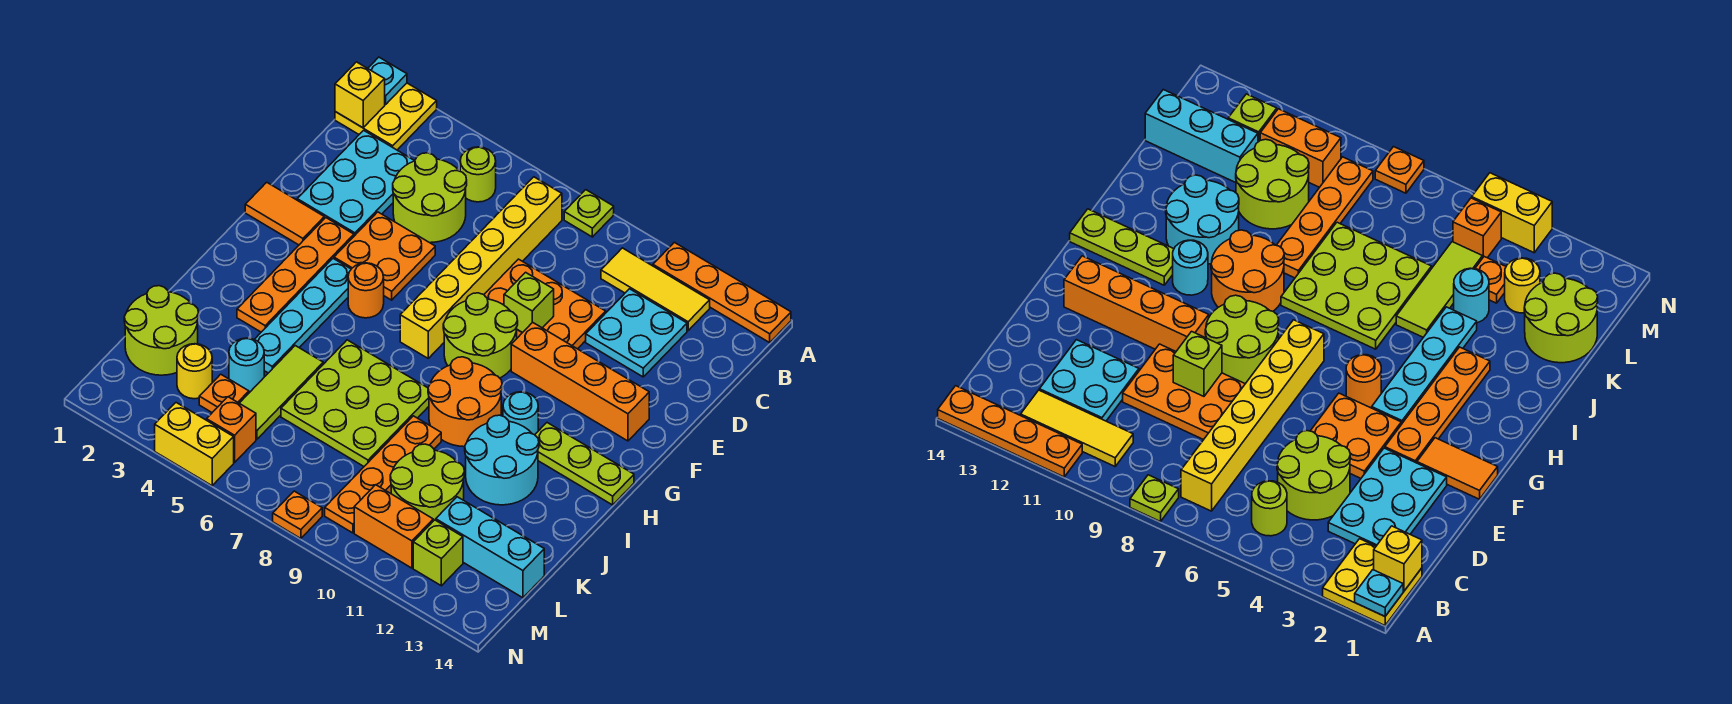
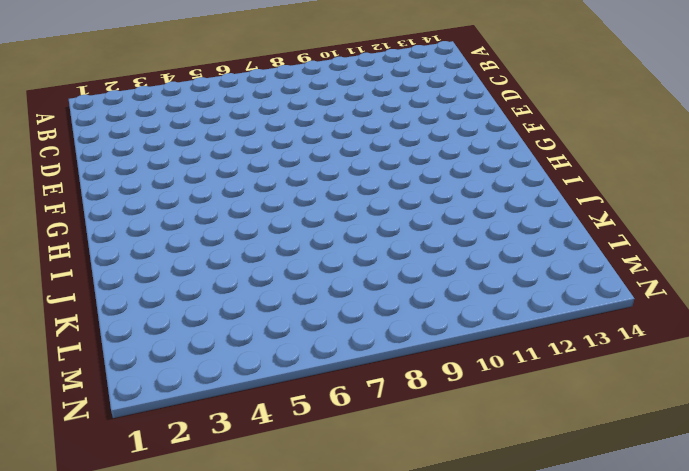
none -> yellow plate A1:B2 level 1
none -> lime plate A8 level 1
none -> orange plate A11:A14 level 1
none -> lime round brick B5 level 1

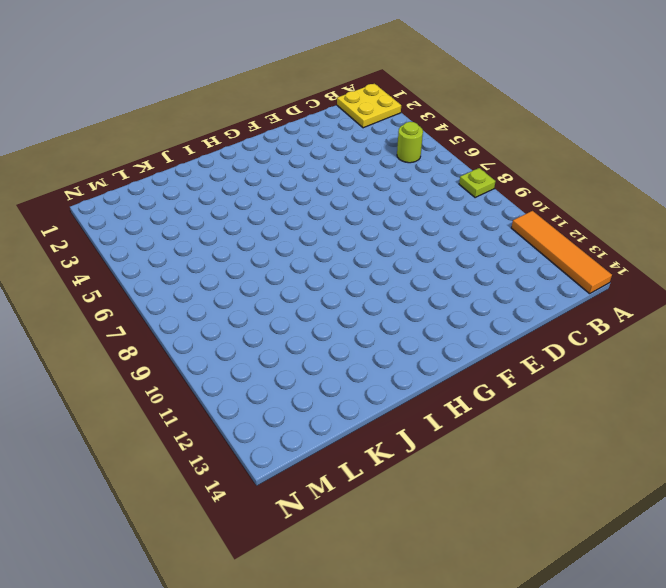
orange tile A11:A14 level 1 -> orange plate A11:A14 level 1
none -> yellow brick B7:G7 level 1
none -> yellow tile B10:B12 level 1
none -> cyan plate C2:E3 level 1
none -> lime round brick C4:D5 level 1

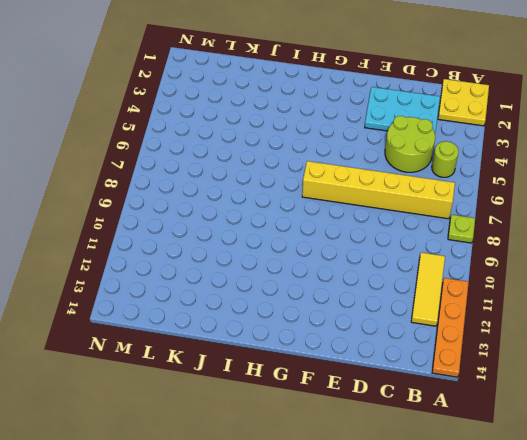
none -> cyan plate C11:D12 level 1
none -> orange plate D8:E10 level 1
none -> orange plate E4:F5 level 1
none -> orange tile F1:F2 level 1

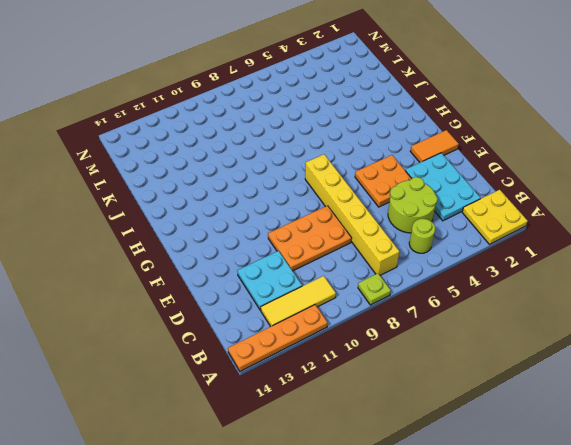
none -> orange plate F3:I3 level 1
none -> lime round brick F8:G9 level 1
none -> orange brick F10:F13 level 1
none -> cyan plate G4:J4 level 1

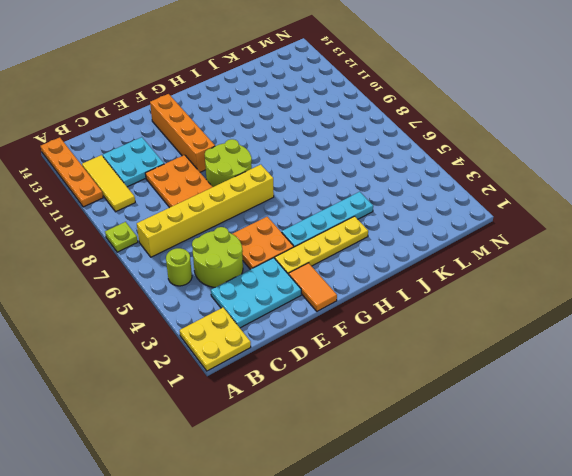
yellow plate F3:I3 level 1 -> orange plate F3:I3 level 1
none -> orange round brick G5 level 1
none -> orange round brick H9:I10 level 1
none -> cyan round brick H11 level 1
none -> lime plate H12:H14 level 1

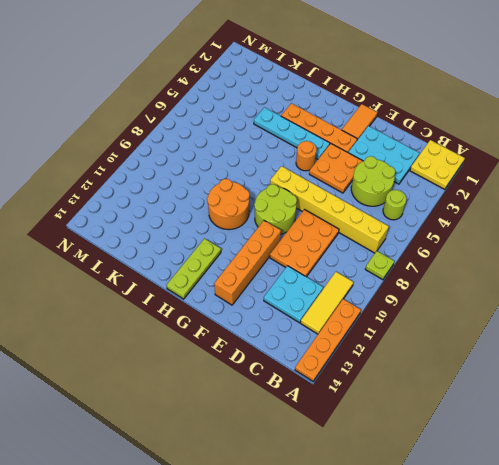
none -> cyan round brick H11 level 1
none -> lime plate I6:K8 level 1
none -> cyan round brick I11:J12 level 1
none -> lime tile J5:L5 level 1

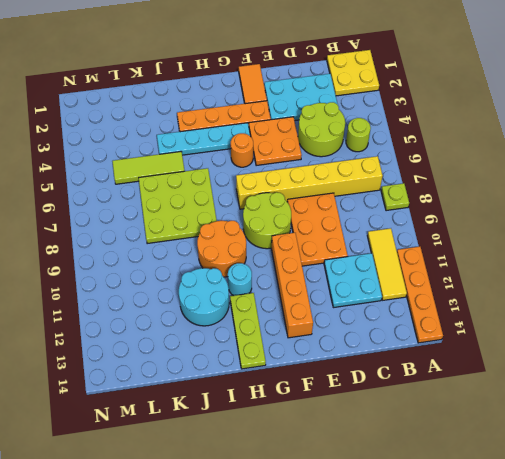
none -> orange plate J9:M9 level 1
none -> lime round brick K1:L2 level 1
none -> cyan round brick K4 level 1
none -> lime round brick K10:L11 level 1

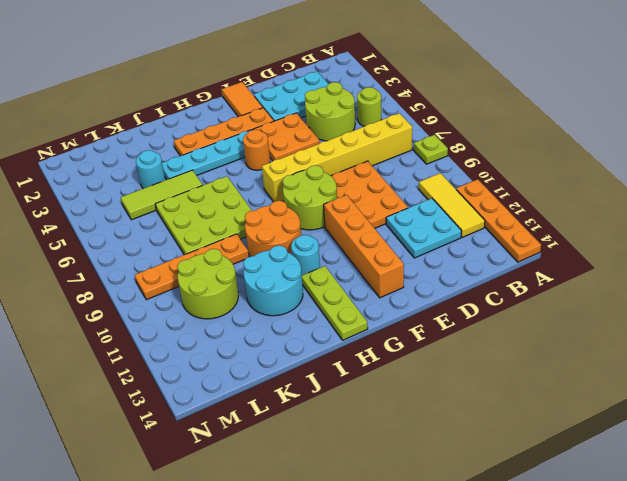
none -> yellow plate A1:B2 level 1
none -> lime round brick K1:L2 level 1
none -> yellow round brick L3 level 1
none -> orange plate L4 level 1

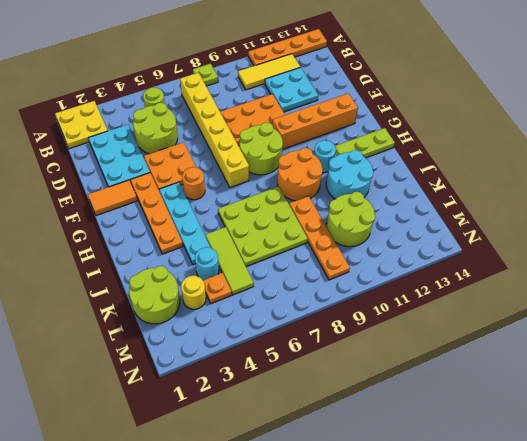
none -> cyan brick L12:L14 level 1
none -> orange brick M5 level 1
none -> orange brick M10:M11 level 1
none -> lime brick M12 level 1

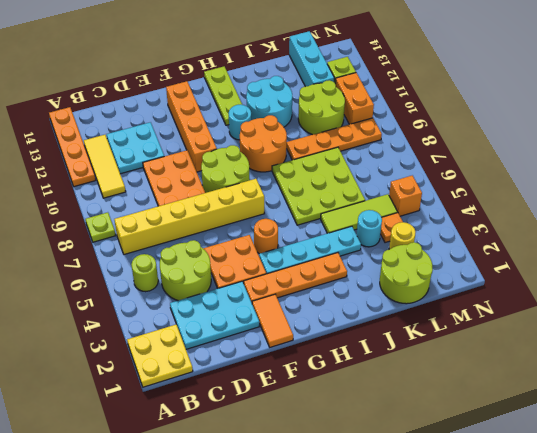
none -> yellow brick N4:N5 level 1
none -> orange plate N8 level 1
none -> cyan plate A1 level 2
none -> yellow brick B1 level 2

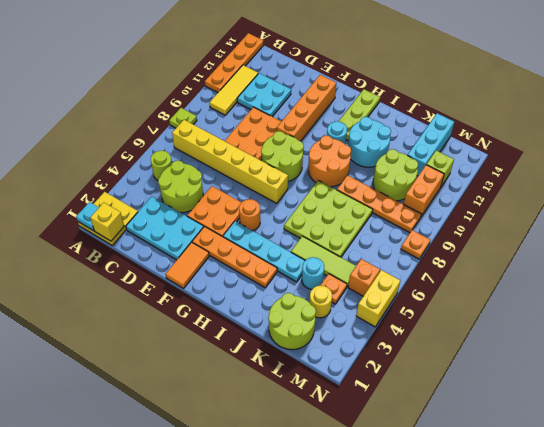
none -> lime brick E9 level 2

